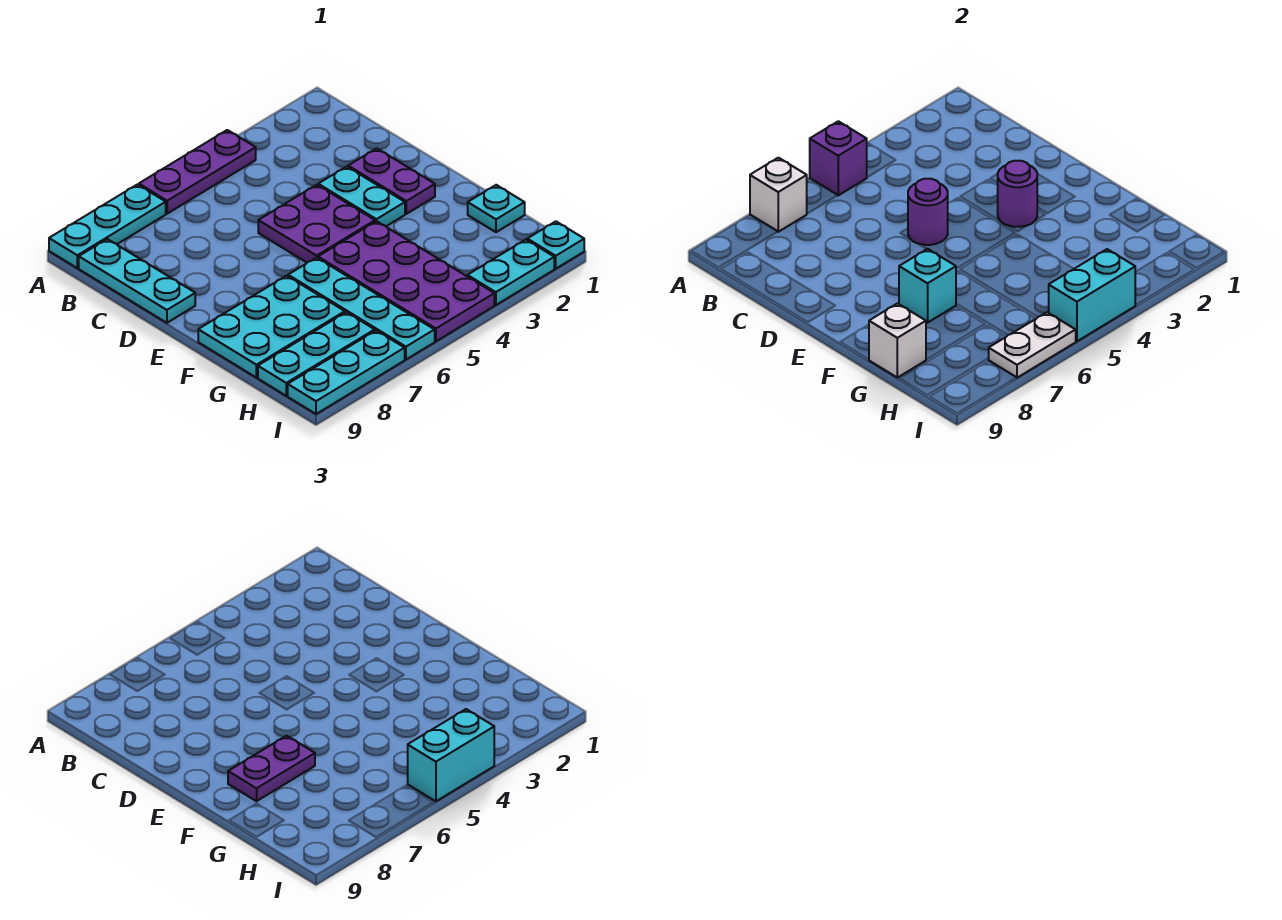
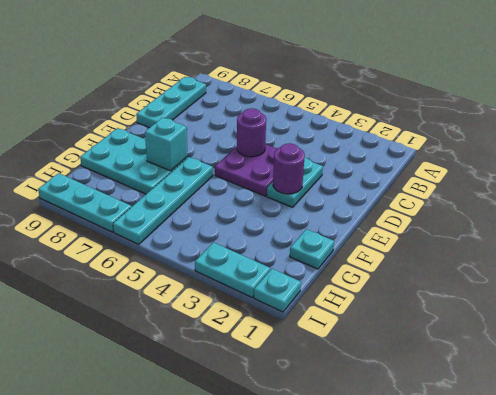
none -> purple plate A4:A6 level 1
none -> cyan plate A7:A9 level 1
none -> purple plate D2:E2 level 1

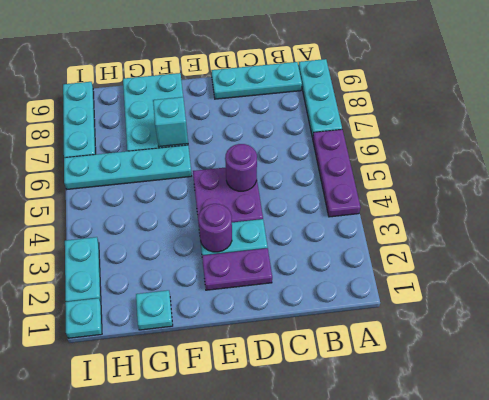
none -> purple plate F4:I5 level 1
none -> cyan plate H7:H9 level 1
none -> purple brick A5 level 2

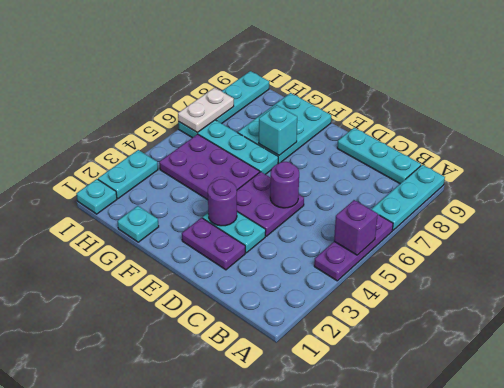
purple plate F4:H5 level 1 -> purple plate F4:I5 level 1
none -> cyan plate H7:H9 level 1
none -> white brick A7 level 2
none -> white brick G9 level 2

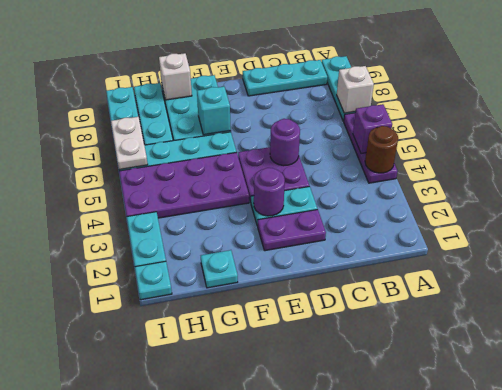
brown round brick A4 level 2 -> none
none -> cyan brick I4:I5 level 2
none -> purple plate F7:F8 level 3
none -> cyan brick I4:I5 level 3

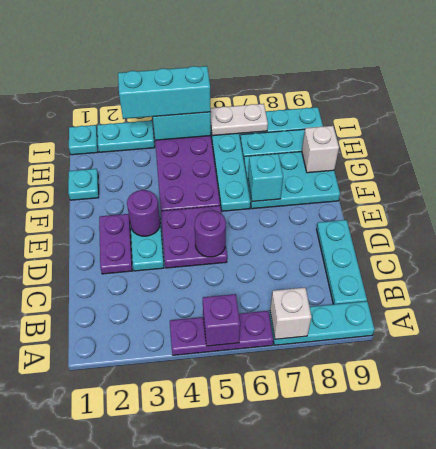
cyan brick I3:I5 level 3 -> cyan brick I4:I5 level 3
none -> purple plate F7:F8 level 3

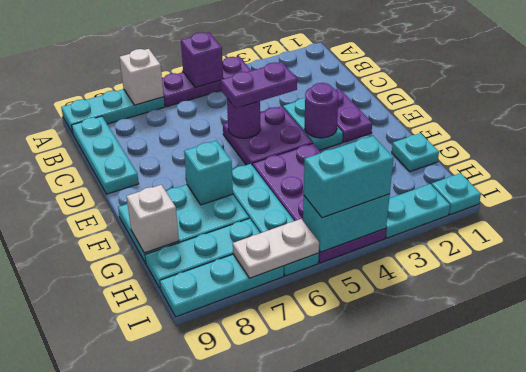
purple plate D4:D5 level 3 -> purple plate F7:F8 level 3

